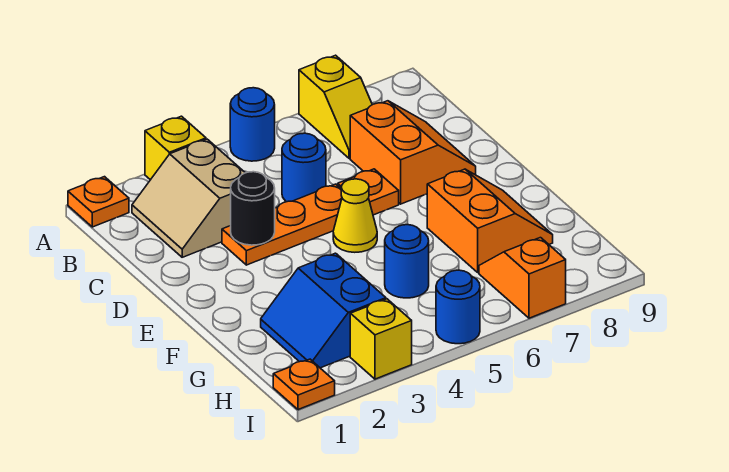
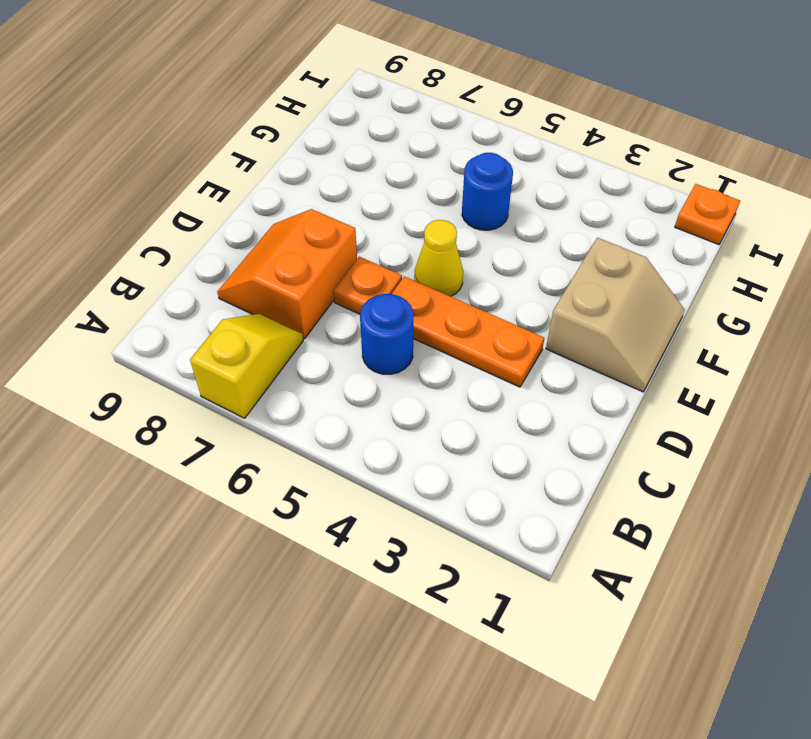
tan slope E1:F2 level 1 top 2 -> tan slope B2:C3 level 1 top 3
none -> orange plate A1 level 1
none -> yellow brick A3 level 1
none -> blue round brick A5 level 1

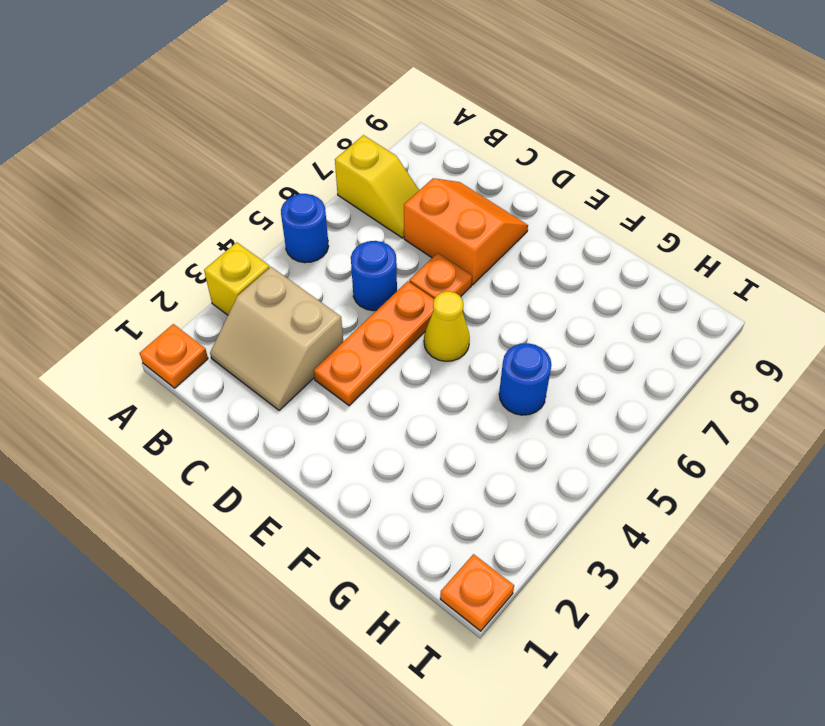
none -> orange slope F7:G8 level 1 top 7
none -> blue slope G2:H3 level 1 top 3
none -> orange slope H7:I7 level 1 top I

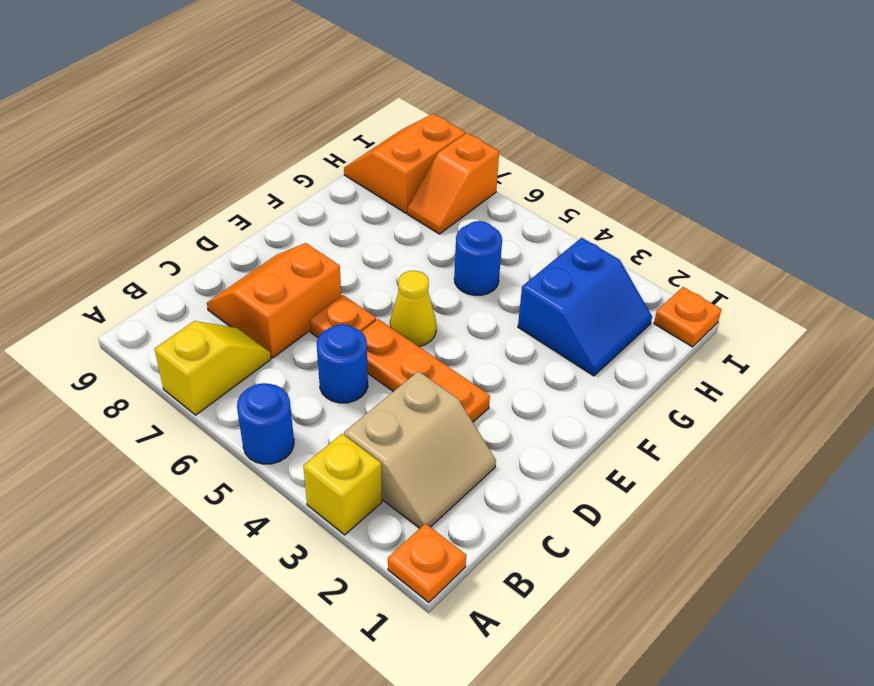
orange slope H8:I9 level 1 top 8 -> orange slope F7:G8 level 1 top 7
none -> yellow brick I3 level 1
none -> blue round brick I5 level 1
none -> black round brick D3 level 2

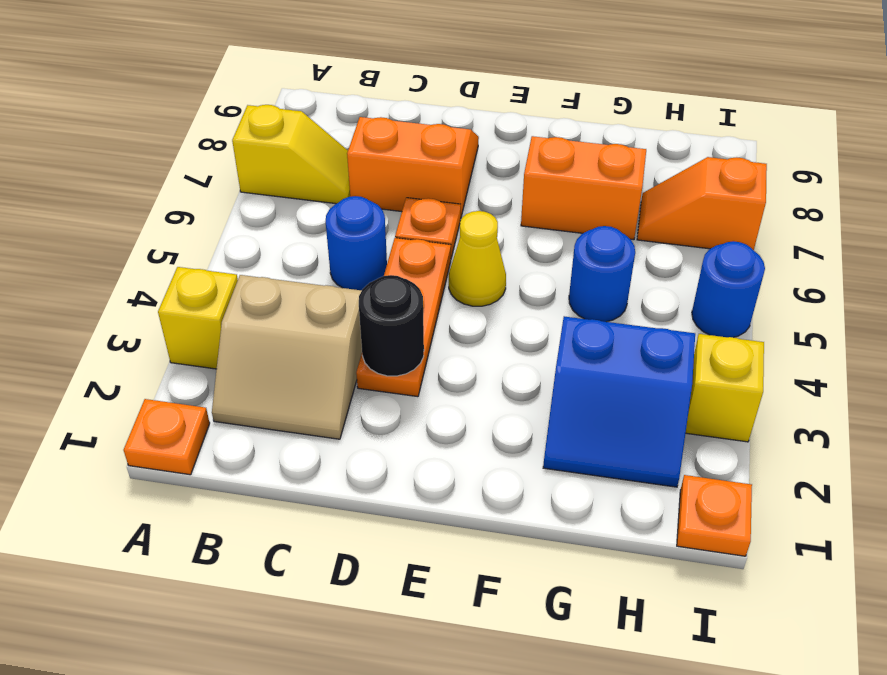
none -> blue round brick A5 level 1

